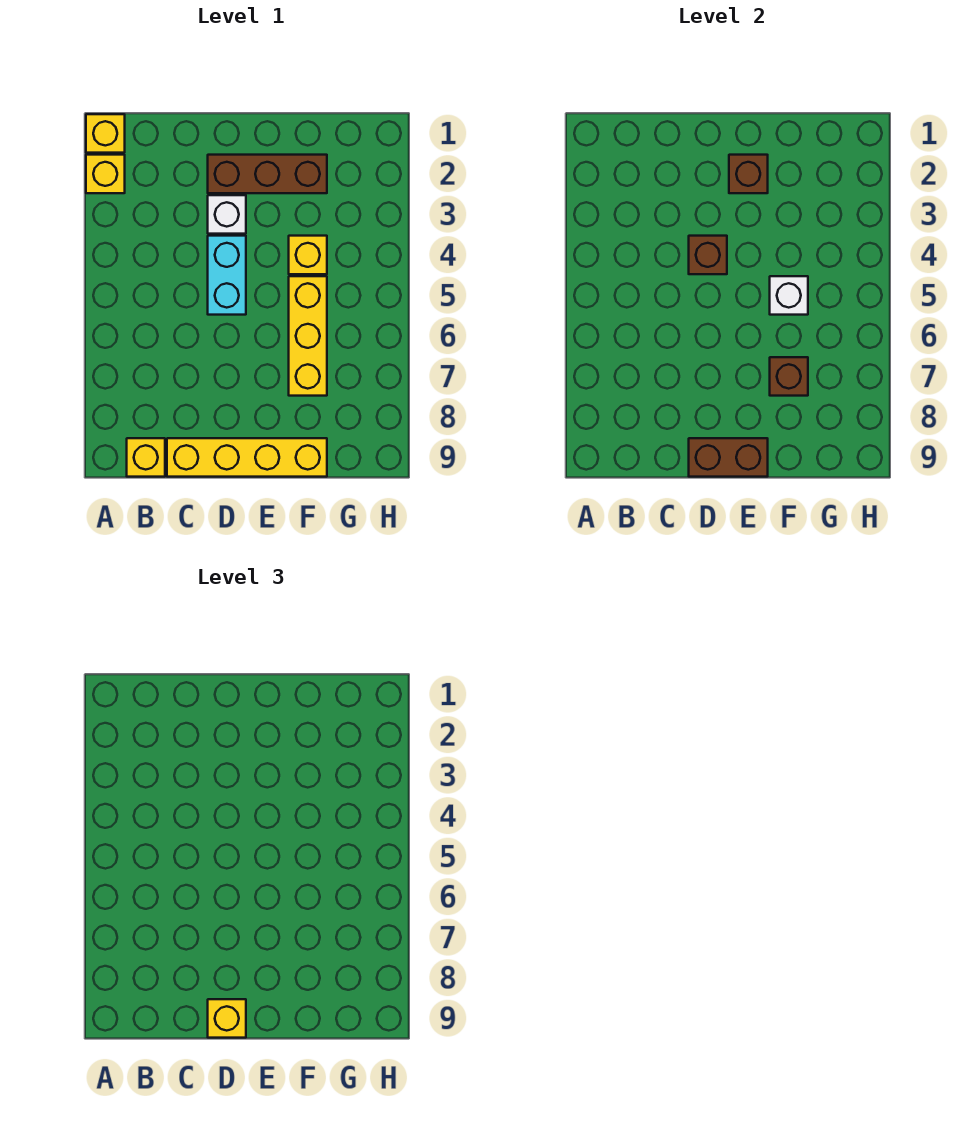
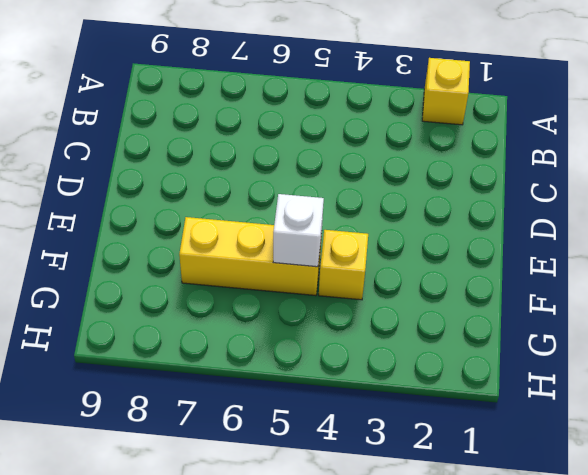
none -> yellow brick A1 level 1
none -> yellow brick B9 level 1
none -> yellow brick C9:F9 level 1

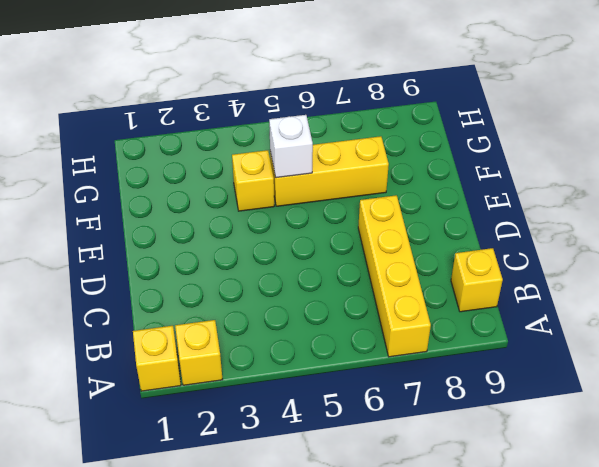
yellow brick A7:D7 level 1 -> yellow brick C9:F9 level 1
none -> brown brick D2:F2 level 1
none -> white brick D3 level 1
none -> cyan brick D4:D5 level 1

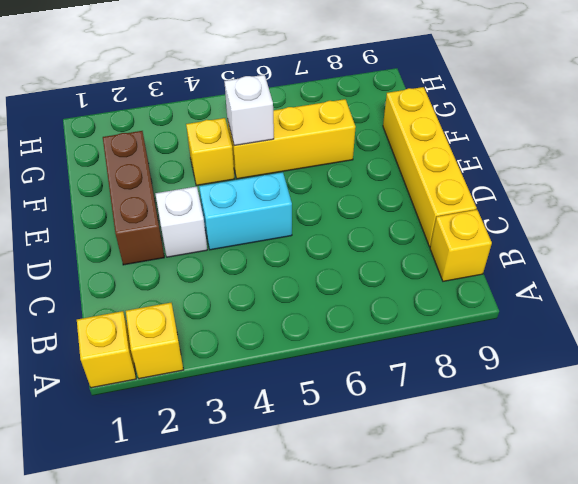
none -> brown brick D4 level 2
none -> brown brick D9:E9 level 2
none -> brown brick E2 level 2

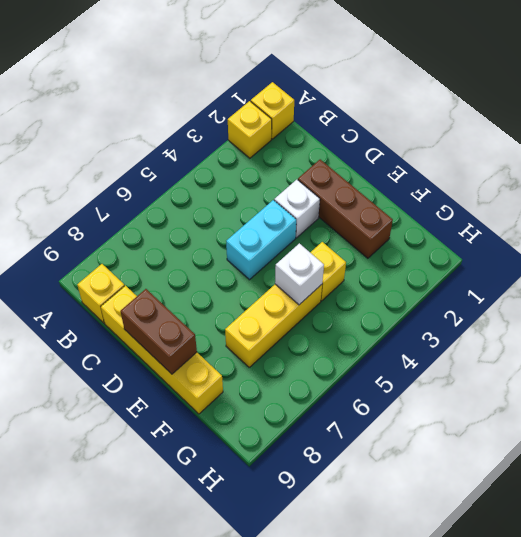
none -> brown brick D4 level 2
none -> brown brick E2 level 2
none -> brown brick F7 level 2

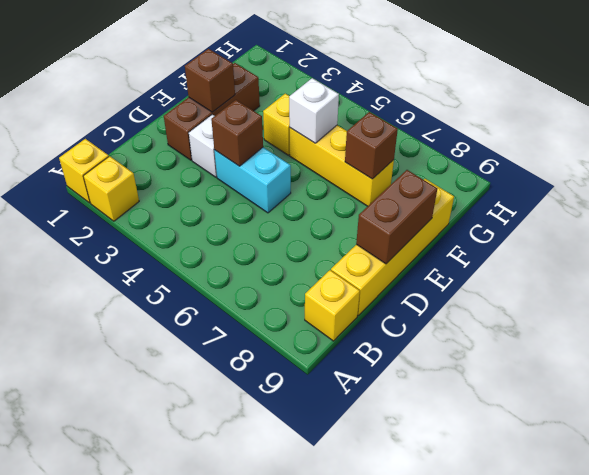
none -> yellow brick D9 level 3

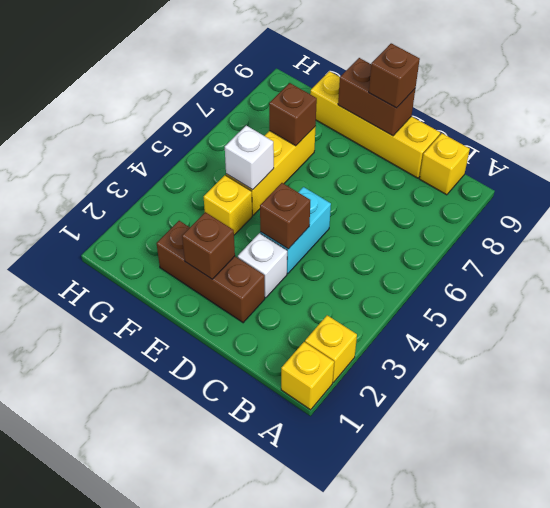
brown brick D9 level 3 -> yellow brick D9 level 3

